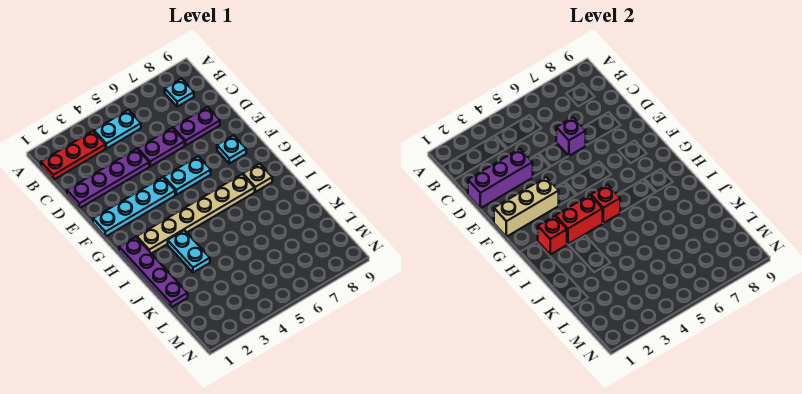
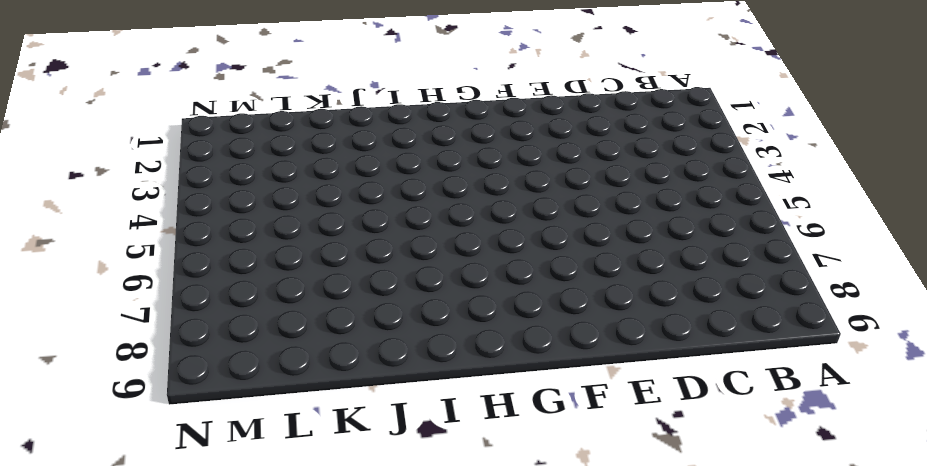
none -> red plate B1:B3 level 1
none -> cyan plate B4:B5 level 1
none -> cyan plate B8 level 1

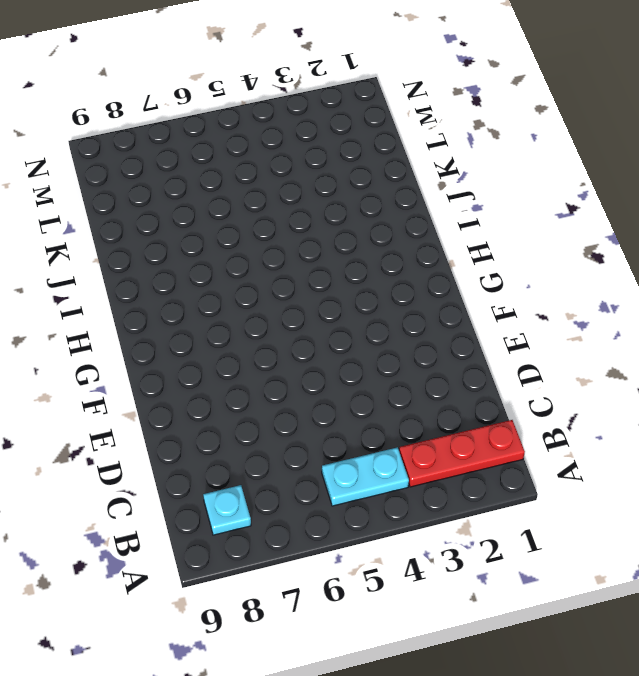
none -> purple plate D1:D4 level 1
none -> purple plate D5:D6 level 1
none -> purple plate D7:D8 level 1

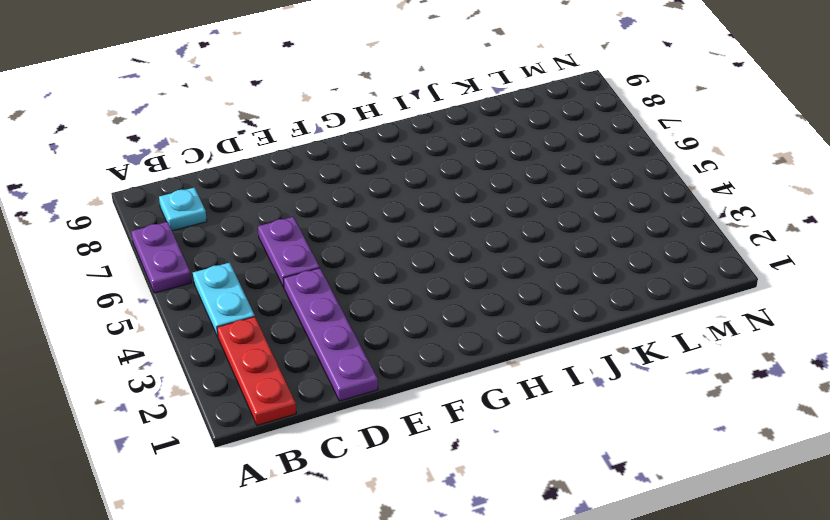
purple plate A6:A7 level 1 -> purple plate D7:D8 level 1
none -> cyan plate F1:F4 level 1
none -> cyan plate F5:F6 level 1
none -> cyan plate F8 level 1

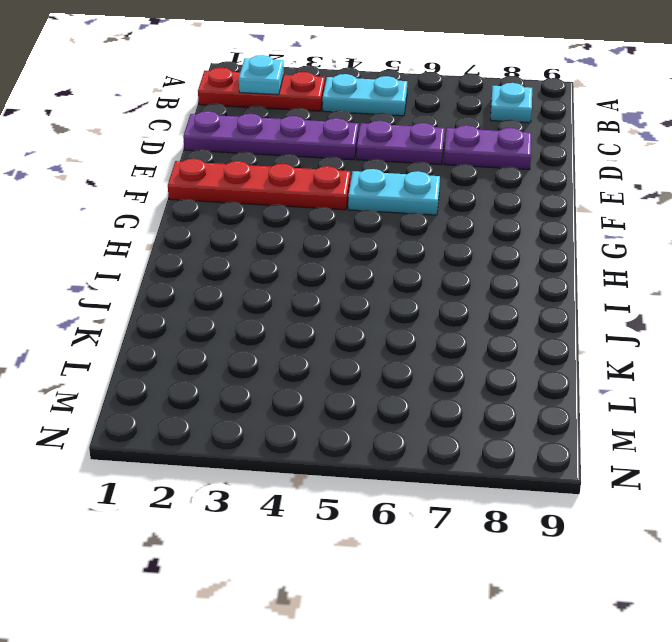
cyan plate B2 level 2 -> cyan plate F8 level 1
red plate F1:F4 level 1 -> cyan plate F1:F4 level 1
none -> purple plate H1:K1 level 1
none -> tan plate H2:H7 level 1
none -> tan plate H8 level 1

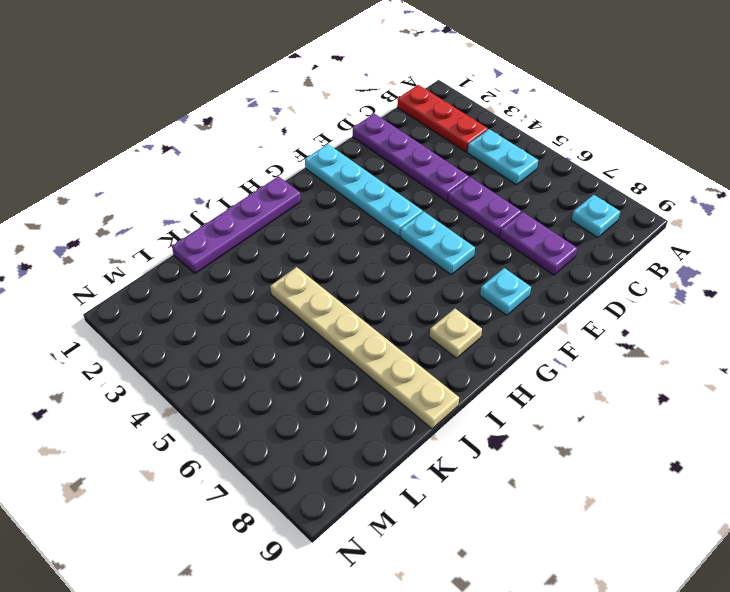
tan plate J4:J9 level 1 -> tan plate H2:H7 level 1
none -> cyan plate I3:J3 level 1
none -> purple brick D1:D3 level 2
none -> purple brick D6 level 2

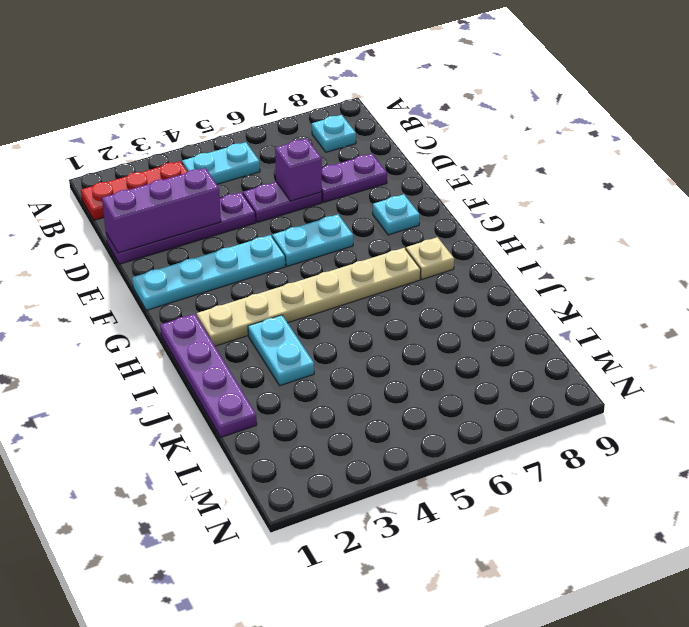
none -> tan brick F1:F3 level 2
none -> red brick H2 level 2
none -> red brick H3:H4 level 2

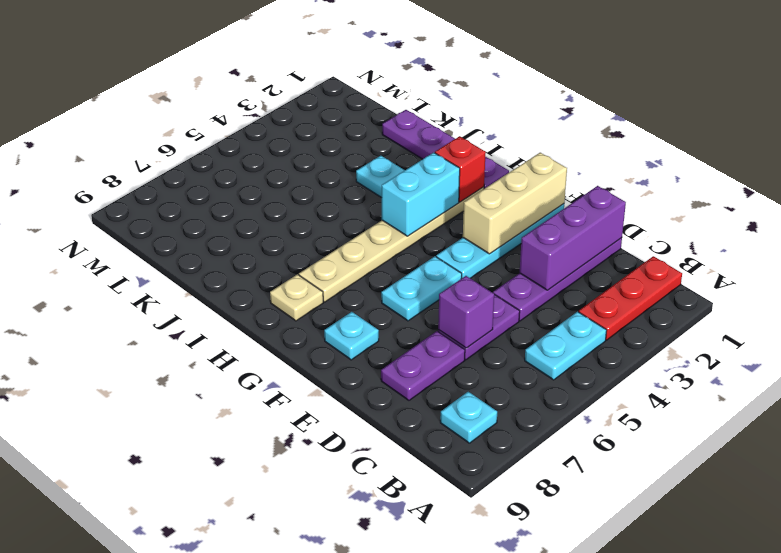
cyan brick H3:H4 level 2 -> red brick H3:H4 level 2
none -> red brick H5 level 2

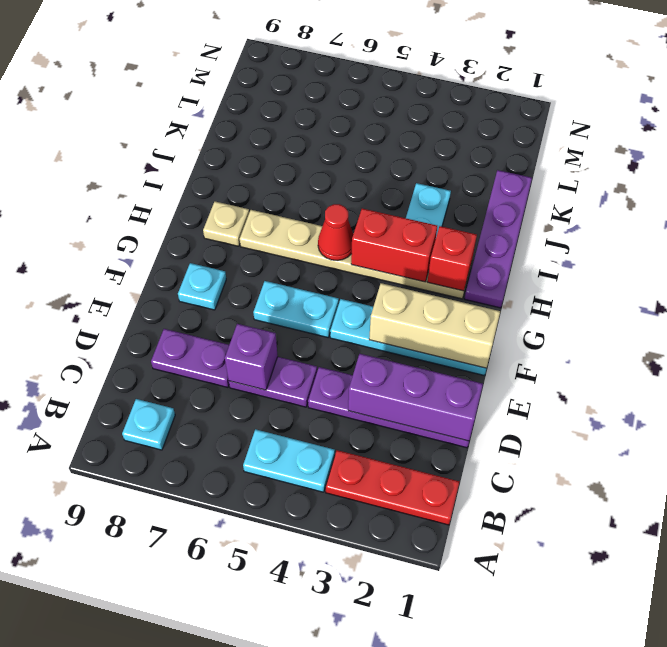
red cone H5 level 2 -> red brick H5 level 2

